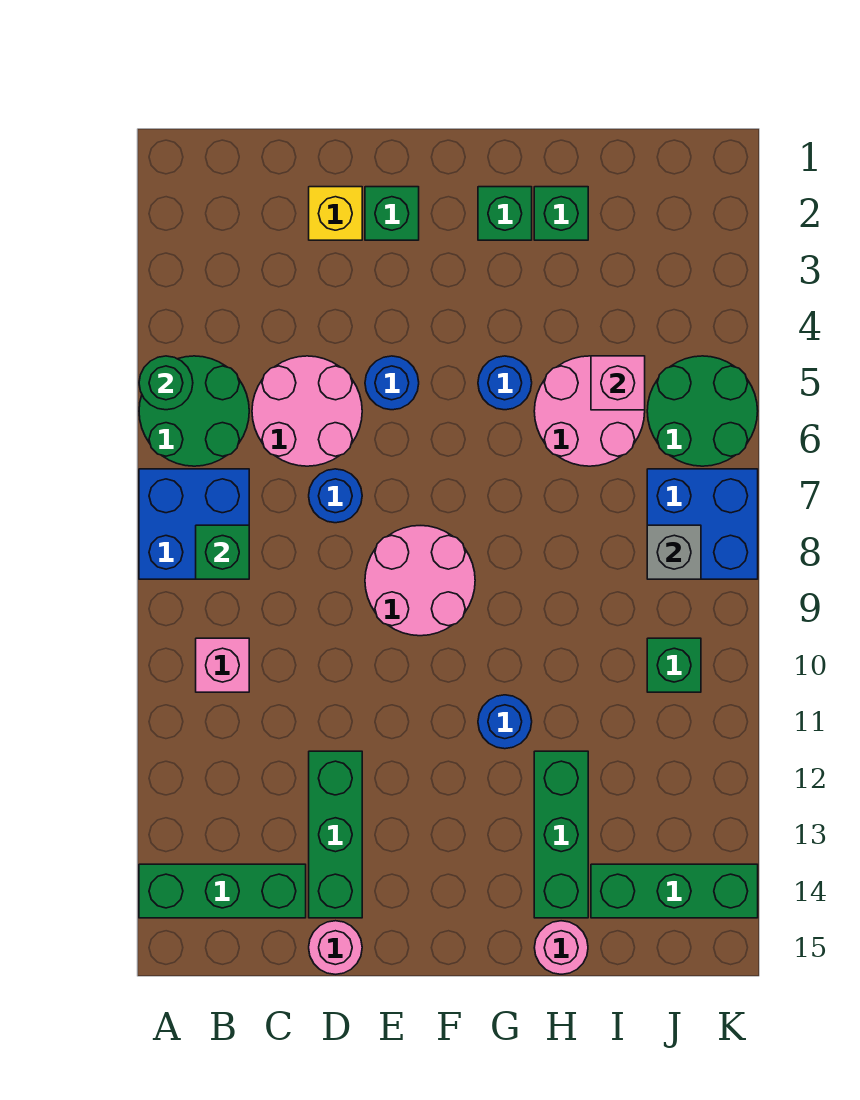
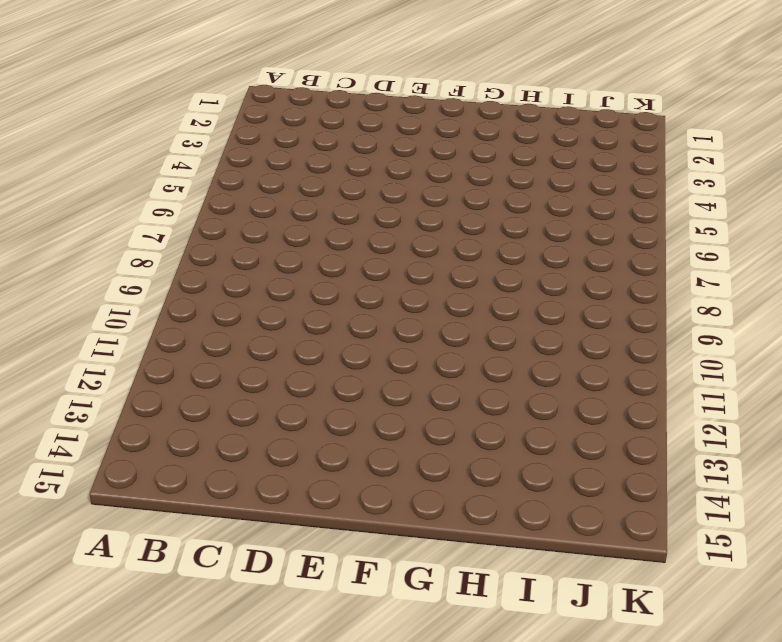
none -> green round brick A5:B6 level 1
none -> blue brick A7:B8 level 1
none -> green brick A14:C14 level 1

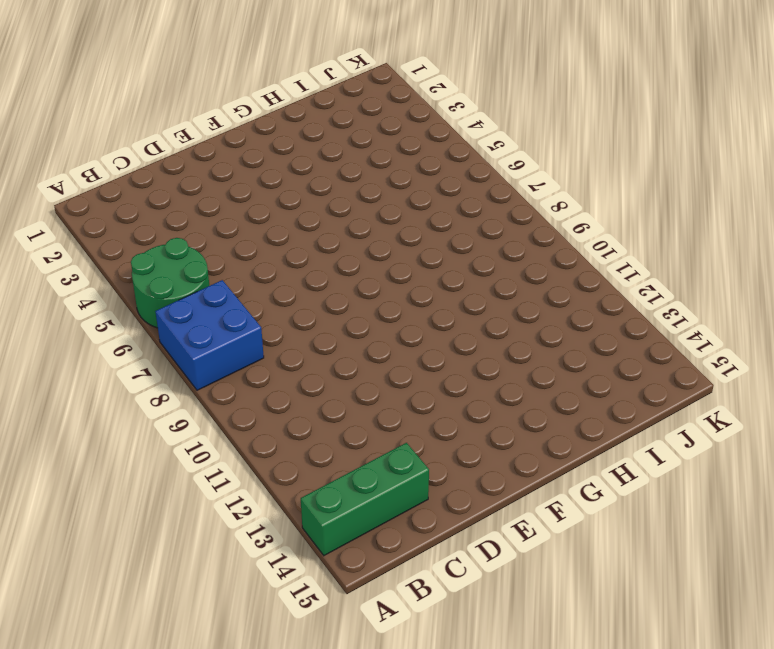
none -> pink brick B10 level 1
none -> pink round brick C5:D6 level 1
none -> yellow brick D2 level 1

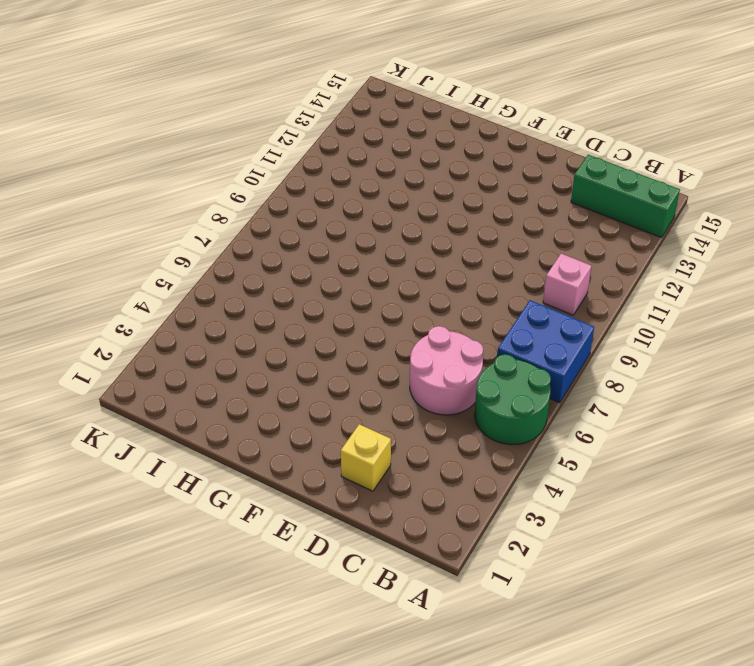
none -> blue round brick D7 level 1
none -> green brick D12:D14 level 1
none -> pink round brick D15 level 1

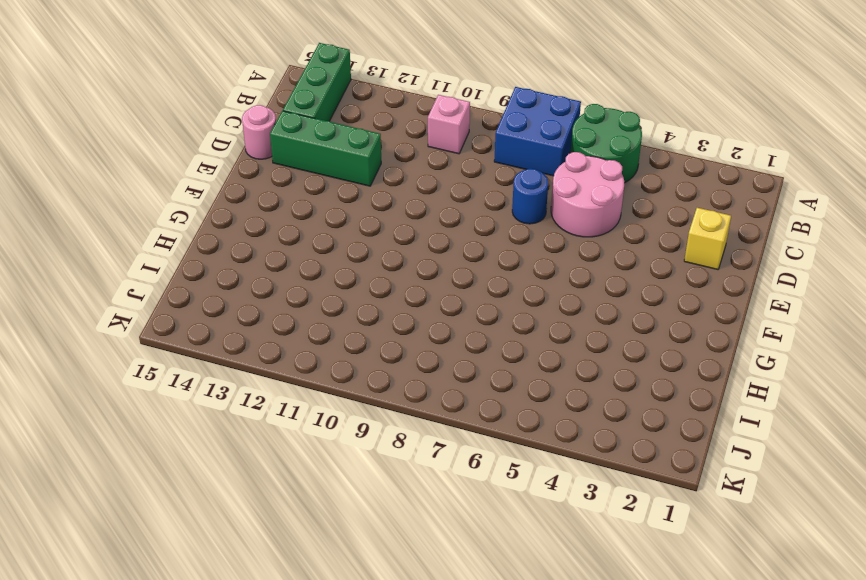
none -> green brick E2 level 1
none -> blue round brick E5 level 1
none -> pink round brick E8:F9 level 1

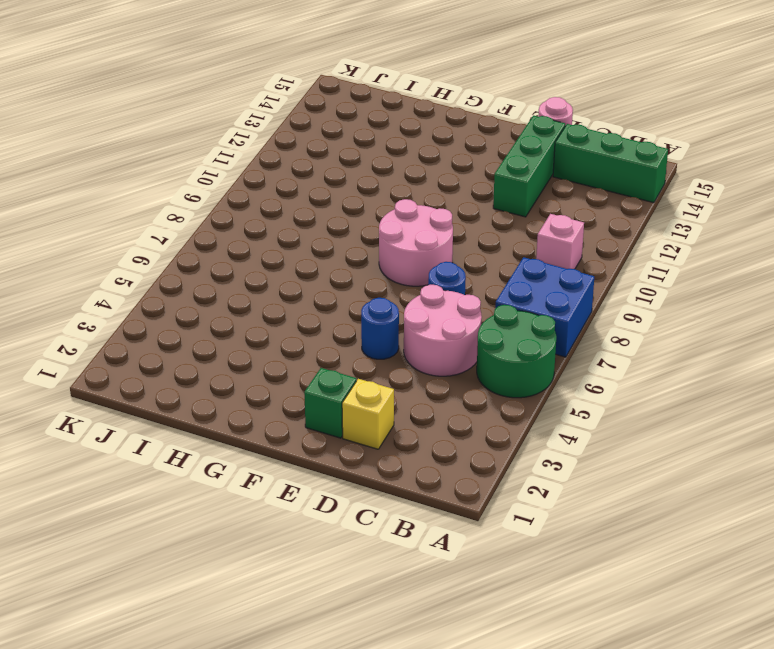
none -> green brick G2 level 1
none -> blue round brick G5 level 1
none -> blue round brick G11 level 1

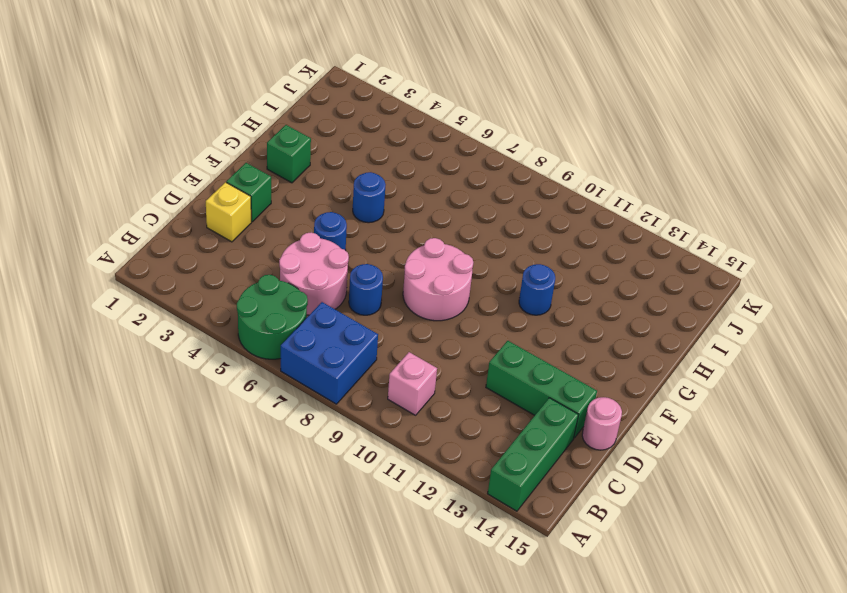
none -> green brick H2 level 1
none -> pink round brick H5:I6 level 1
none -> green brick H12:H14 level 1

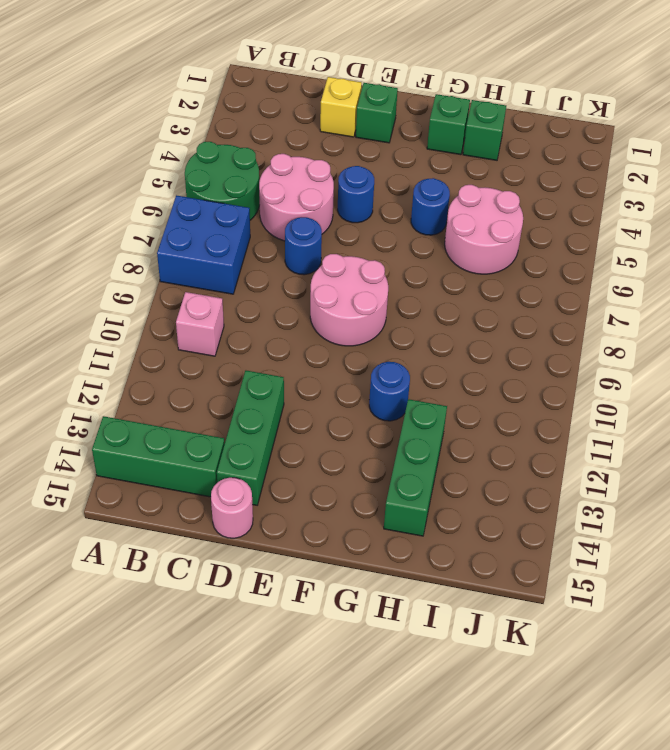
none -> pink round brick H15 level 1
none -> green brick I14:K14 level 1
none -> green round brick J5:K6 level 1

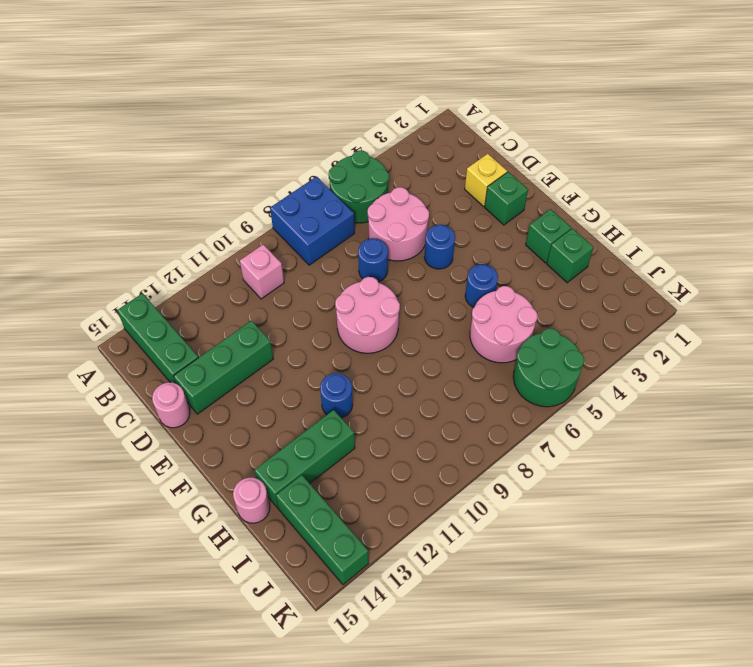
none -> blue brick J7:K8 level 1
none -> green brick J10 level 1
none -> green round brick A5 level 2

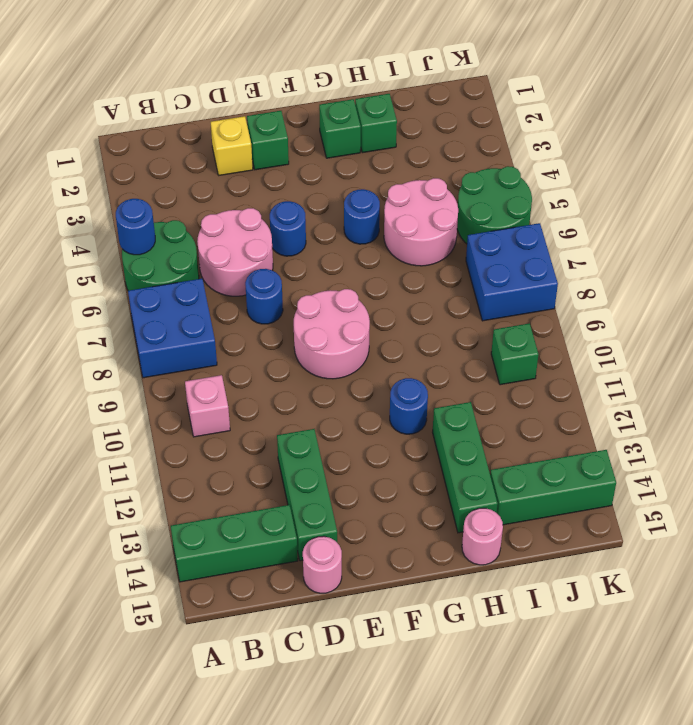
blue round brick A5 level 2 -> green round brick A5 level 2
none -> green brick B8 level 2
none -> pink brick I5 level 2
none -> grey brick J8 level 2

